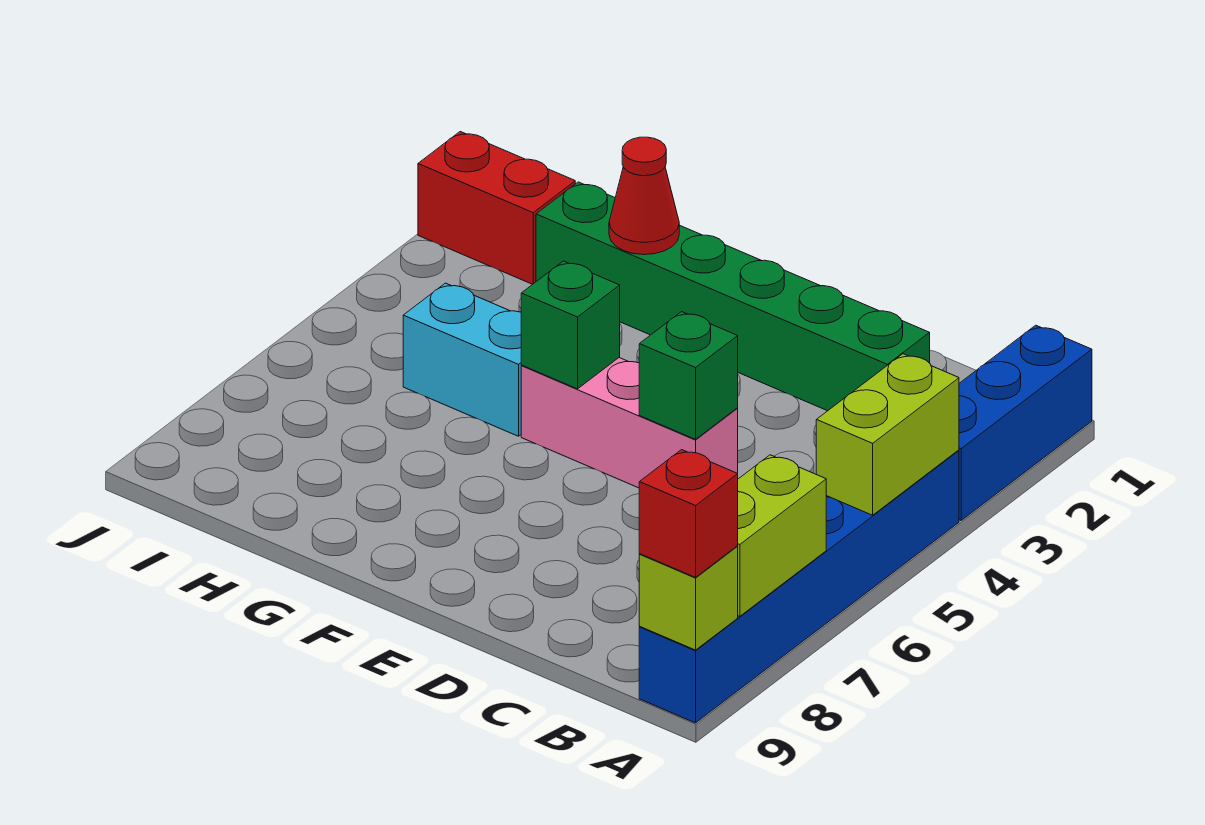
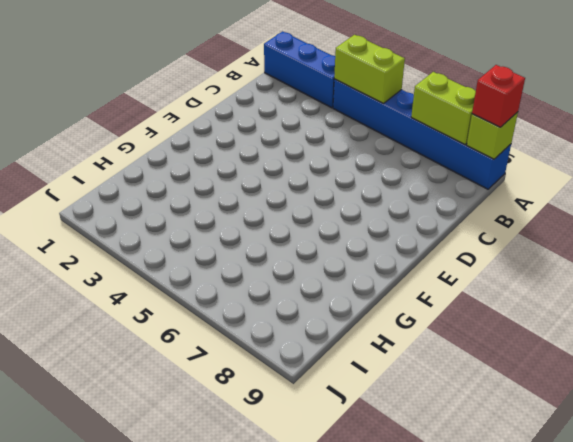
none -> green brick C2:H2 level 1
none -> pink brick D5:F5 level 1
none -> cyan brick G5:H5 level 1

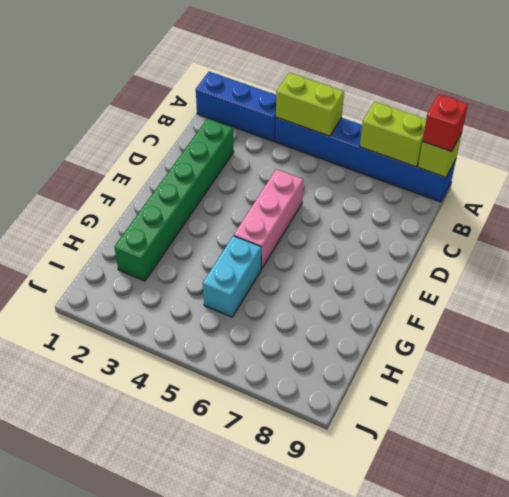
none -> red brick I2:J2 level 1
none -> green brick D5 level 2
none -> green brick F5 level 2

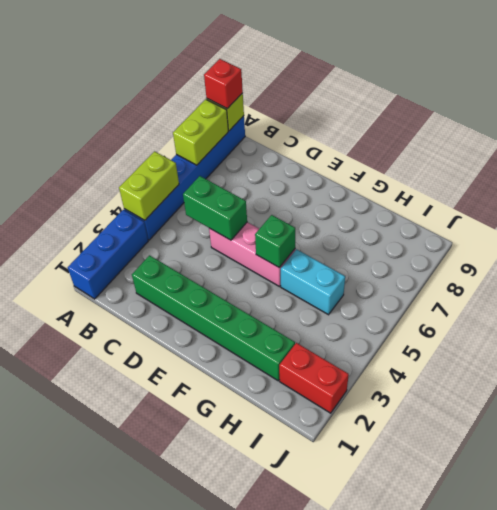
green brick C5:D5 level 2 -> green brick D5 level 2
none -> red cone G2 level 2

